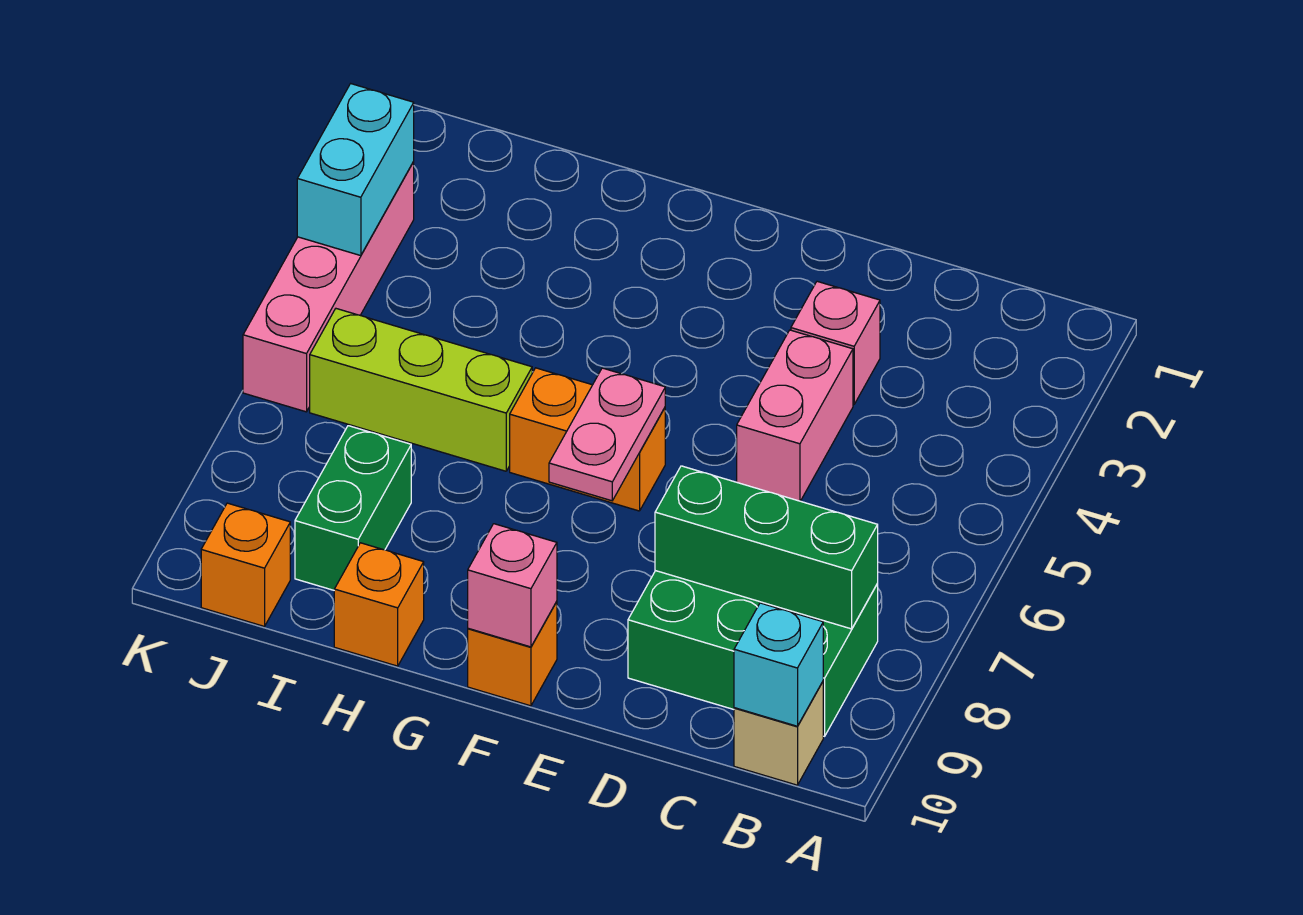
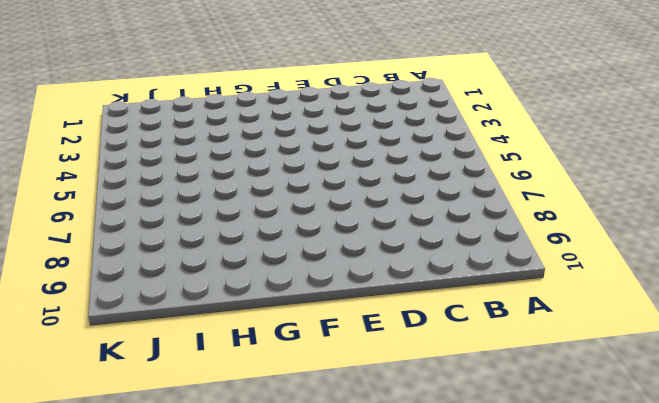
none -> green brick B8:D9 level 1
none -> tan brick B10 level 1
none -> pink brick D3 level 1

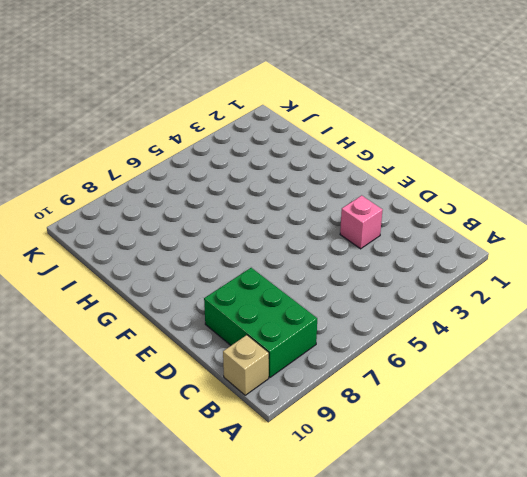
none -> pink brick D4:D5 level 1
none -> orange brick F6:G6 level 1
none -> orange brick F10 level 1

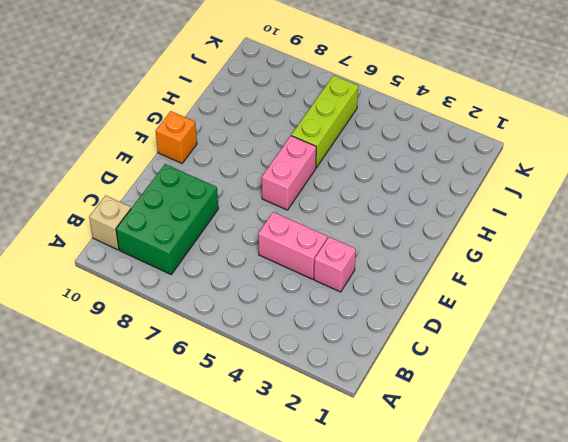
pink brick F6:G6 level 1 -> orange brick F6:G6 level 1
none -> orange brick H10 level 1
none -> green brick I8:I9 level 1
none -> orange brick J10 level 1

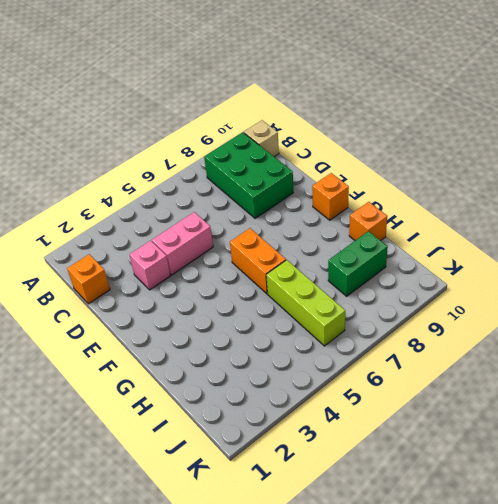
orange brick C1 level 1 -> orange brick J10 level 1
none -> pink brick K3:K6 level 1
none -> green brick B8:D8 level 2
none -> cyan brick B10 level 2

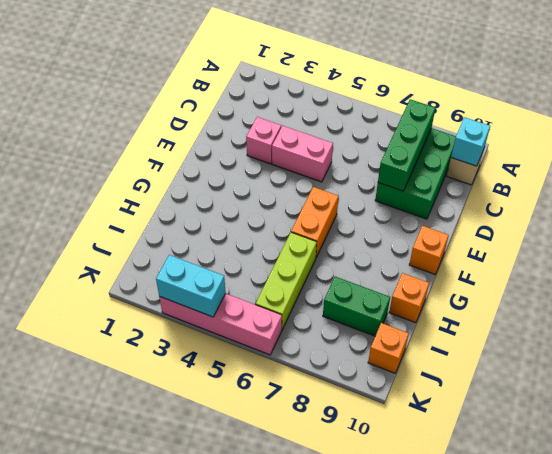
none -> pink plate F6:F7 level 2
none -> pink brick F10 level 2

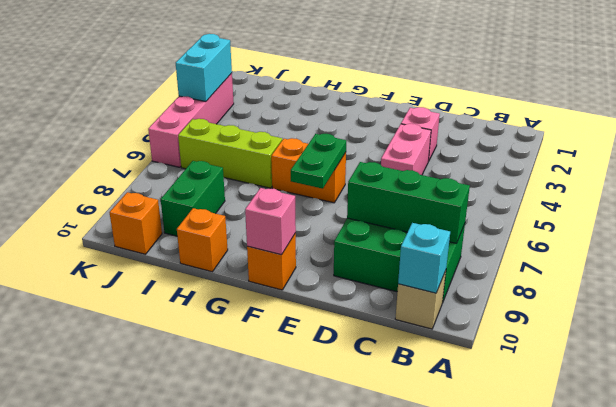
green plate F6:F7 level 2 -> pink plate F6:F7 level 2

